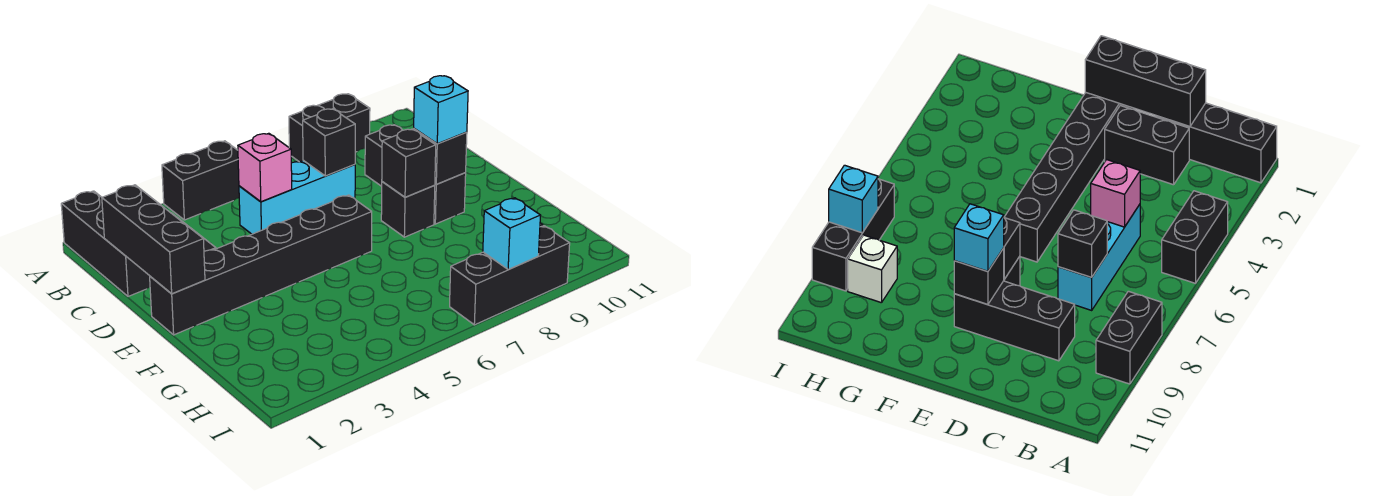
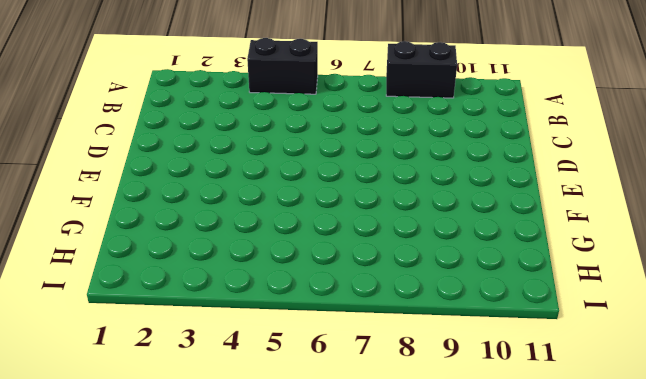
none -> black brick A1:C1 level 1
none -> black brick C2:D2 level 1
none -> cyan brick C5:C7 level 1

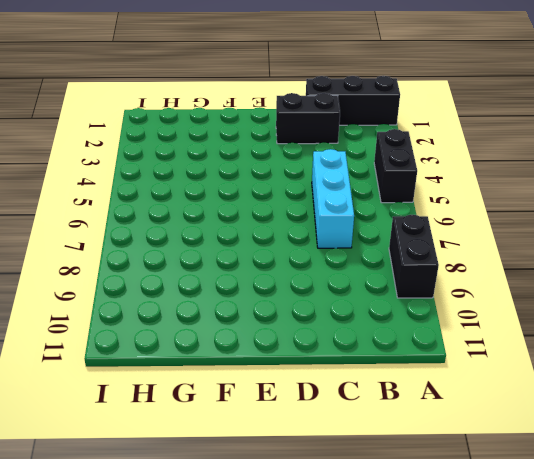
none -> black brick C9:E9 level 1
none -> black brick E1:E6 level 1
none -> black brick E8 level 1

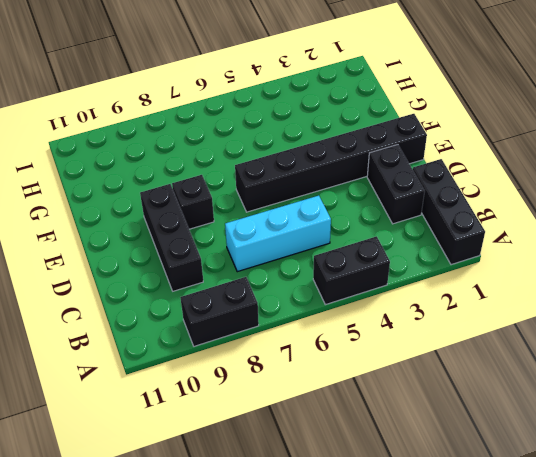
none -> white brick H9 level 1
none -> black brick I7:I9 level 1
none -> black brick C1:E1 level 2

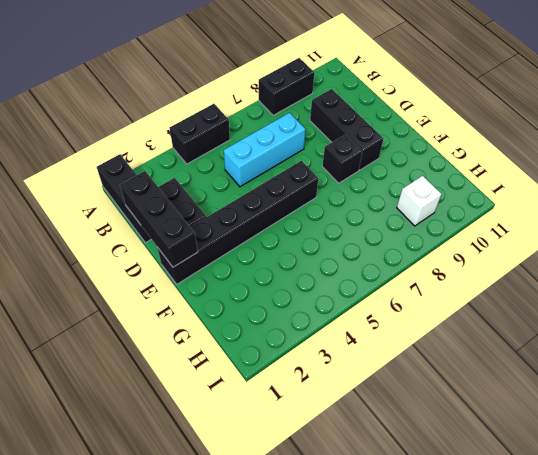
none -> black brick I7:I9 level 1
none -> pink brick C5 level 2
none -> black brick C7 level 2

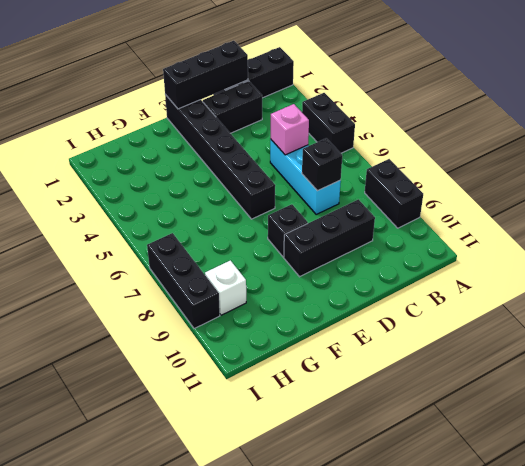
none -> black brick E8 level 2
none -> black brick E9 level 2
none -> cyan brick I8 level 2

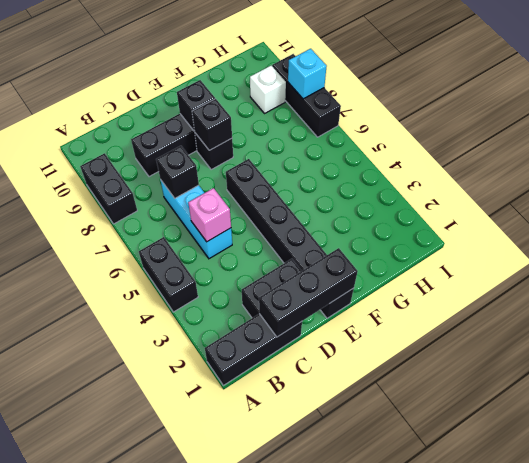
none -> cyan brick E9 level 3

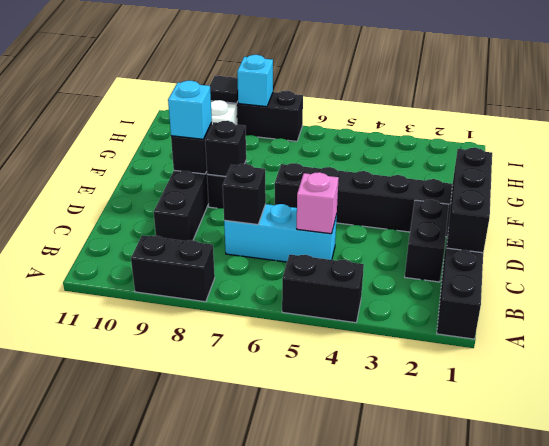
black tile I9 level 2 -> none

